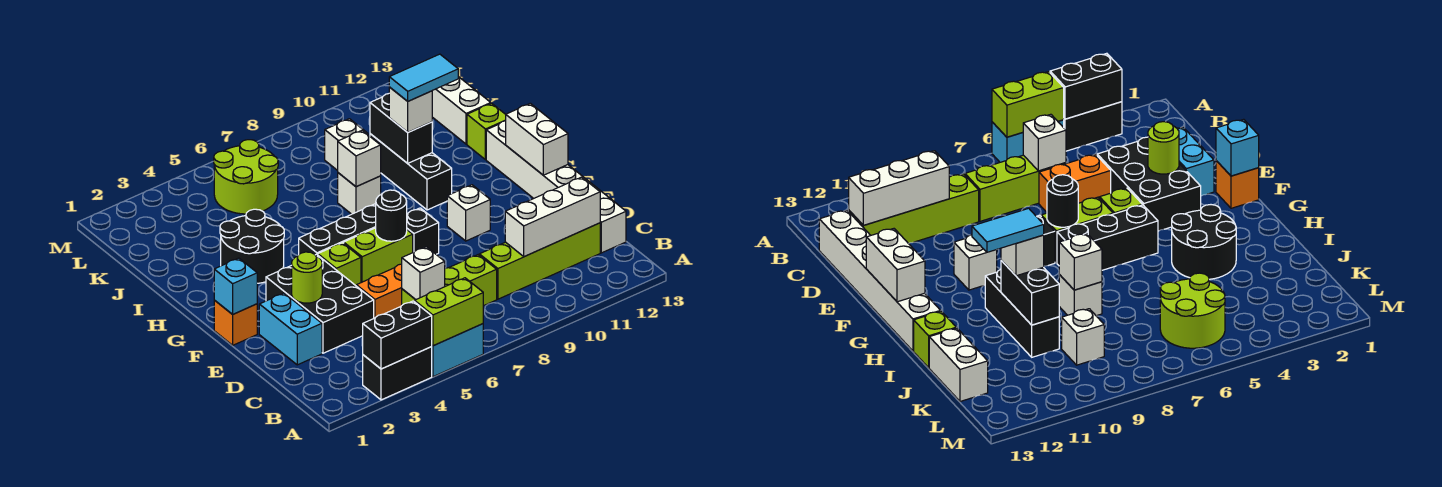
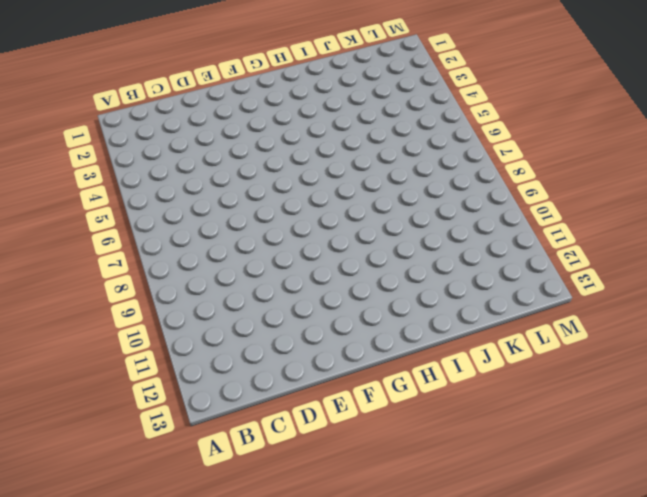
none -> black brick A3:A4 level 1
none -> cyan brick A5:A6 level 1
none -> lime brick C6:C8 level 1
none -> lime brick C9:C12 level 1

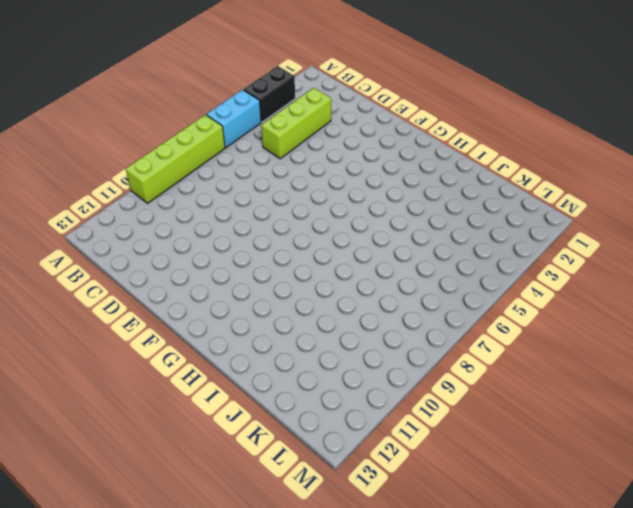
lime brick A7:A10 level 1 -> lime brick C9:C12 level 1
lime brick C3:C5 level 1 -> lime brick C6:C8 level 1
none -> white brick C13:H13 level 1
none -> cyan brick D2:E2 level 1
none -> black brick D3:F4 level 1
none -> orange brick D5:D6 level 1

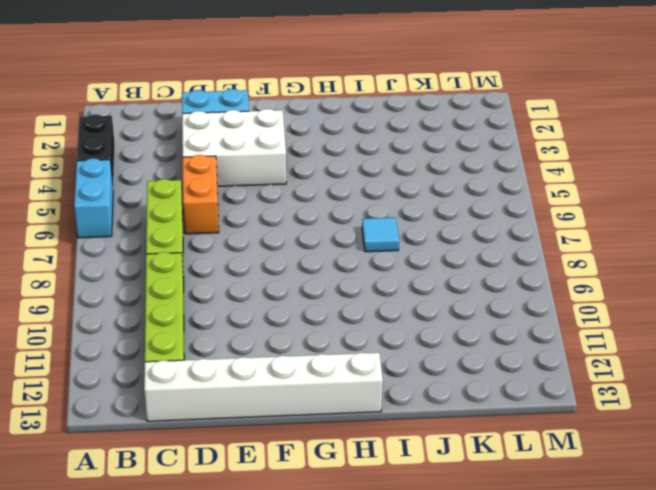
white brick D3:F4 level 1 -> black brick D3:F4 level 1
cyan tile I7 level 1 -> none
none -> orange brick F1 level 1
none -> lime brick F5 level 1
none -> lime brick F6:F7 level 1
none -> black brick F8 level 1

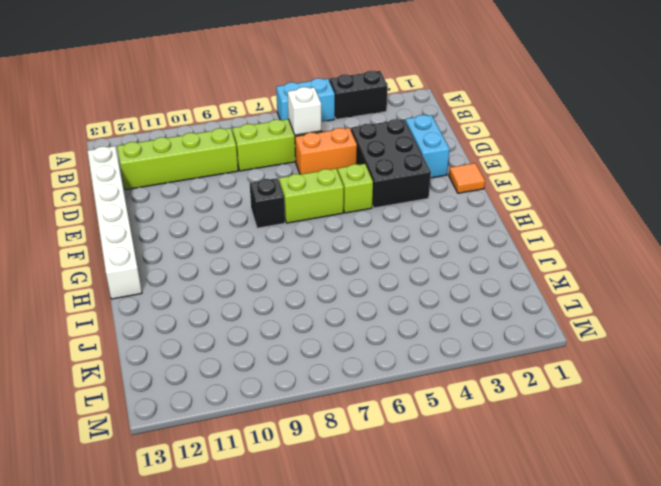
orange tile F1 level 1 -> orange brick F1 level 1
none -> white brick F10 level 1
none -> black brick G5:G7 level 1
none -> black round brick H3:I4 level 1
none -> black brick H10:J10 level 1

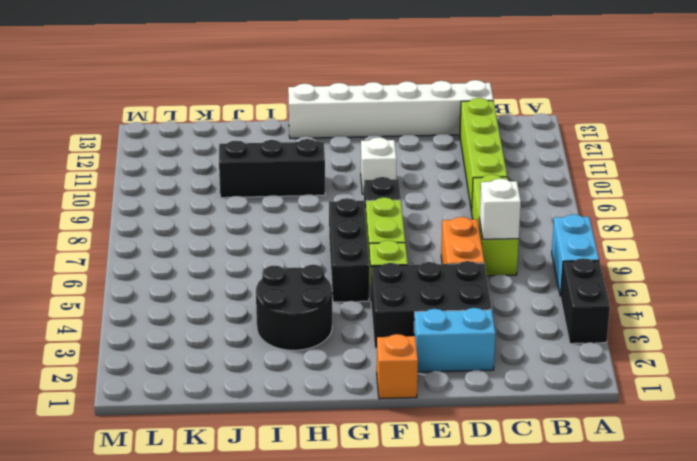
none -> white brick I8 level 1
none -> lime brick I13 level 1
none -> white brick J13:K13 level 1
none -> lime round brick K5:L6 level 1

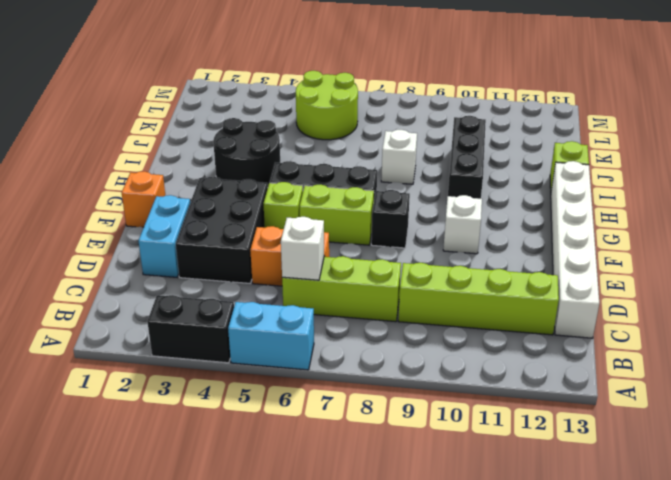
none -> white brick J13:K13 level 1
none -> white brick K9 level 1
none -> black brick A3:A4 level 2
none -> lime brick A5:A6 level 2

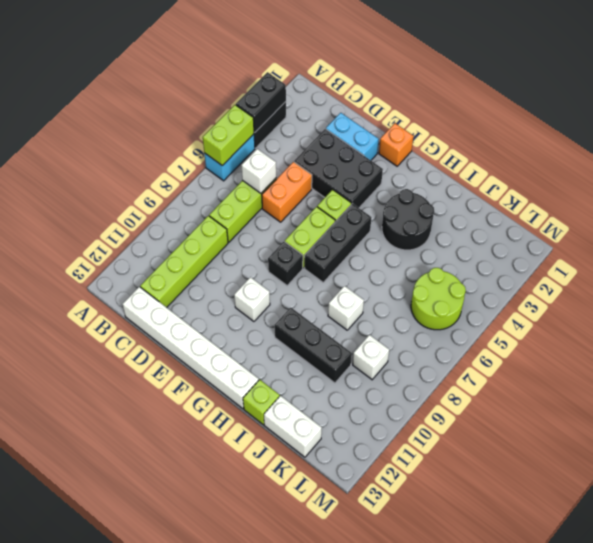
none -> white brick C10:C12 level 2
none -> lime round brick E3 level 2
none -> cyan brick F1 level 2
none -> black round brick F7 level 2

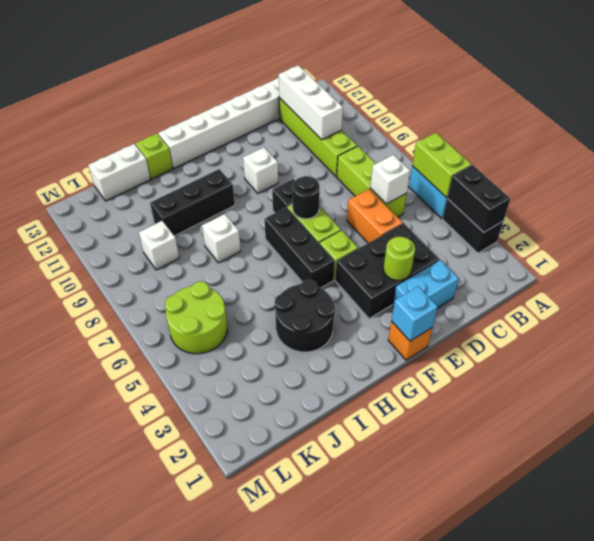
none -> white brick F13:G13 level 2
none -> white brick I8 level 2
none -> black brick I10:J10 level 2
none -> white brick I10 level 3

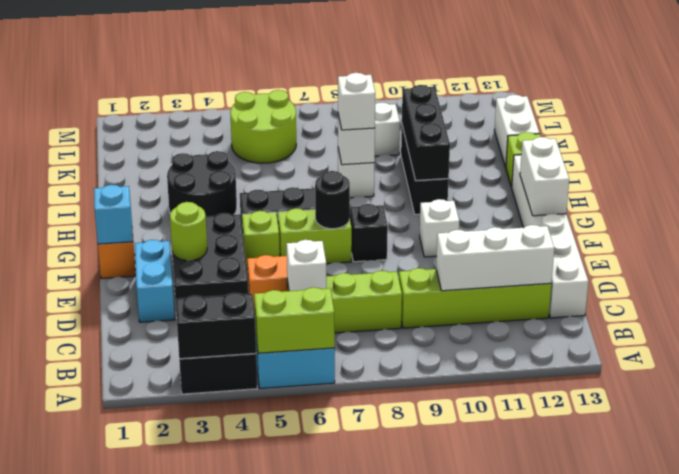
black brick H10:J10 level 2 -> black brick I10:J10 level 2
white brick I8 level 3 -> white brick I10 level 3
none -> cyan tile I10:I11 level 4

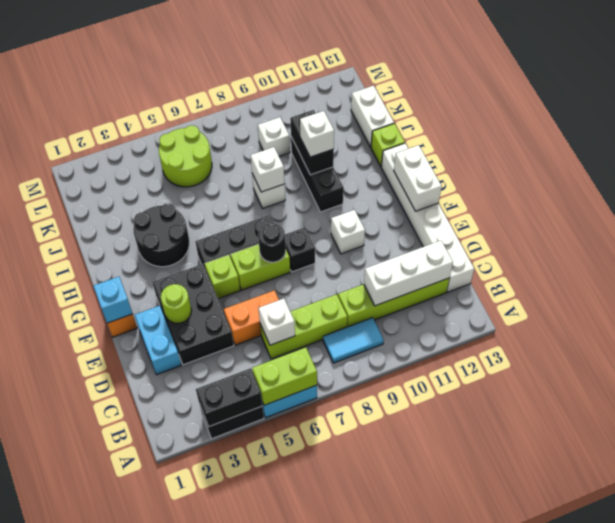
cyan tile B8:B9 level 1 -> cyan tile I10:I11 level 4

